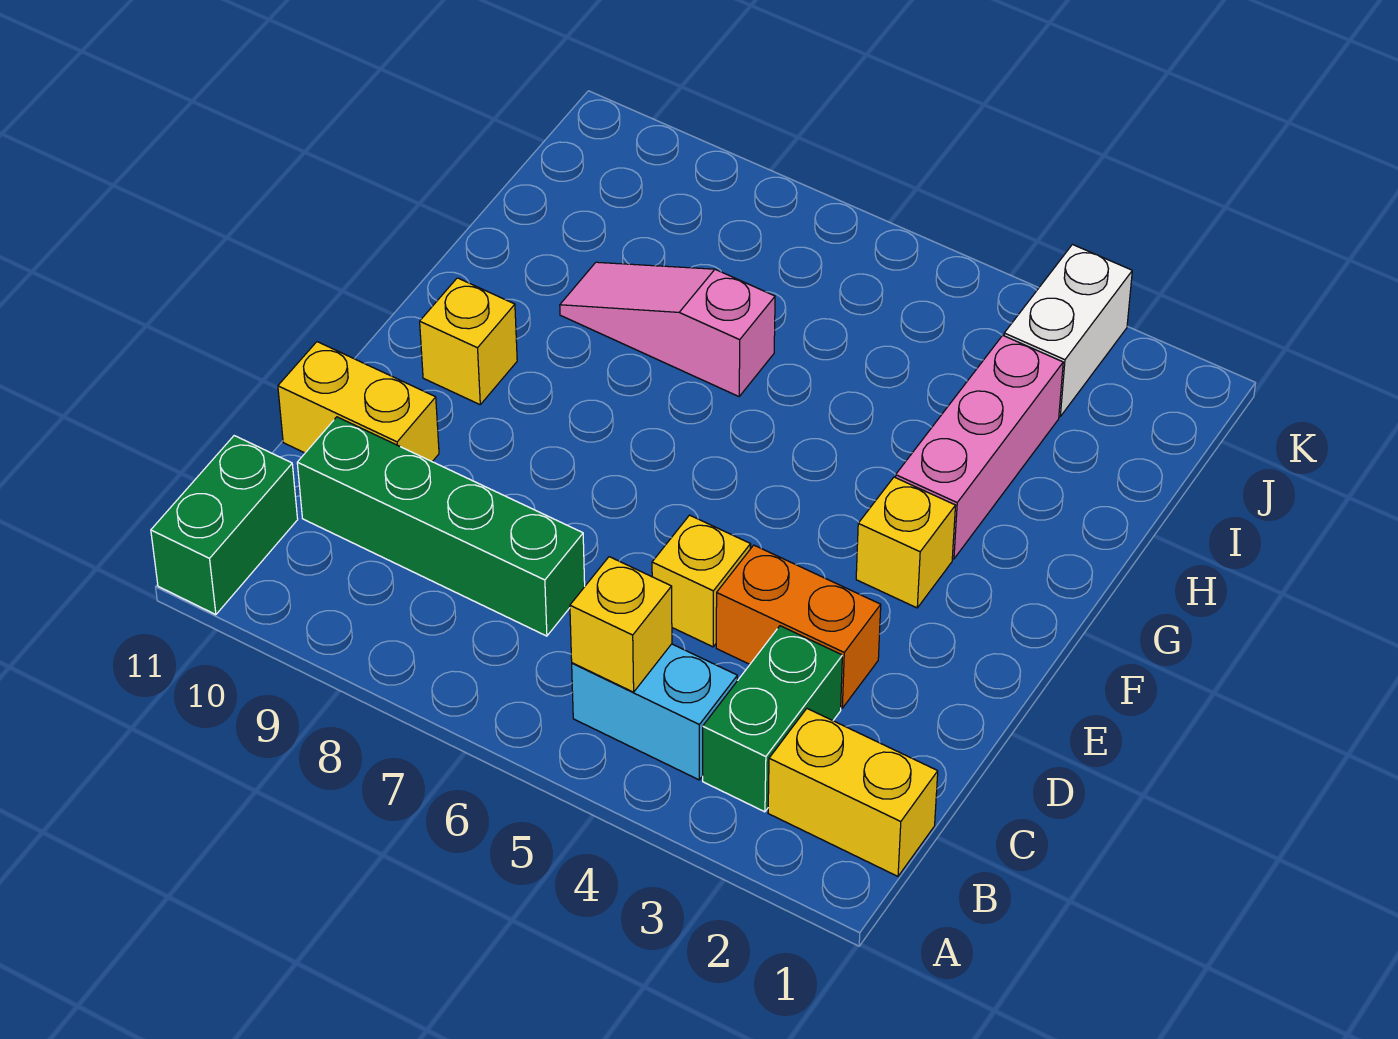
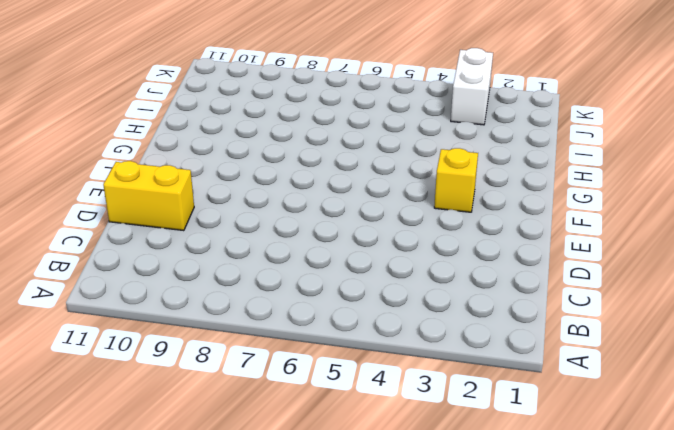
none -> green brick A11:B11 level 1
none -> yellow brick B1:B2 level 1
none -> green brick B3:C3 level 1

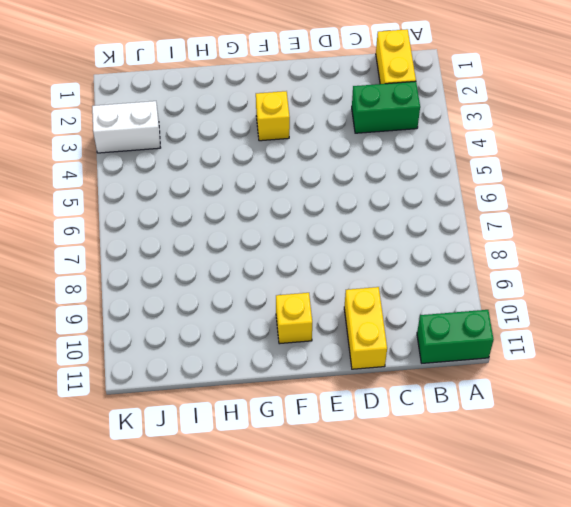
none -> cyan brick B4:B5 level 1
none -> green brick C7:C10 level 1
none -> orange brick D3:D4 level 1

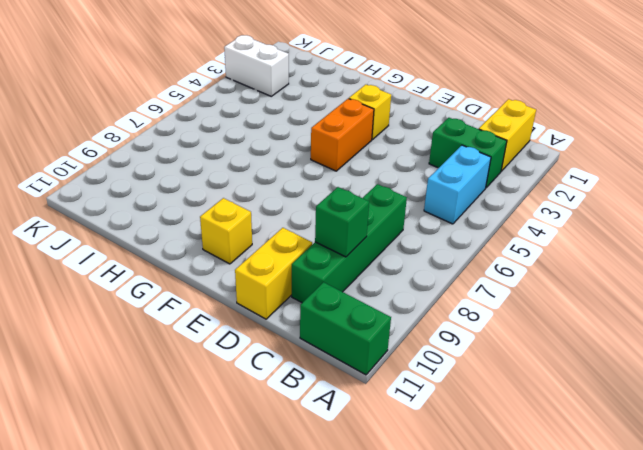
green brick C9 level 2 -> none
orange brick F4:F5 level 1 -> orange brick D3:D4 level 1
none -> yellow brick D5 level 1
none -> pink brick G3:I3 level 1
none -> pink slope H7:H9 level 1 top 7

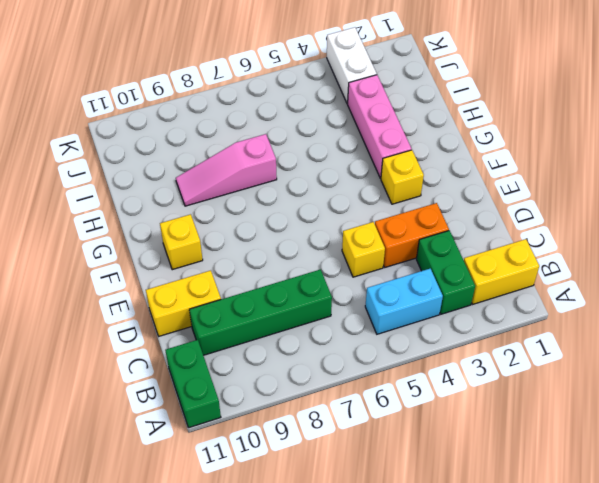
none -> yellow brick B5 level 2

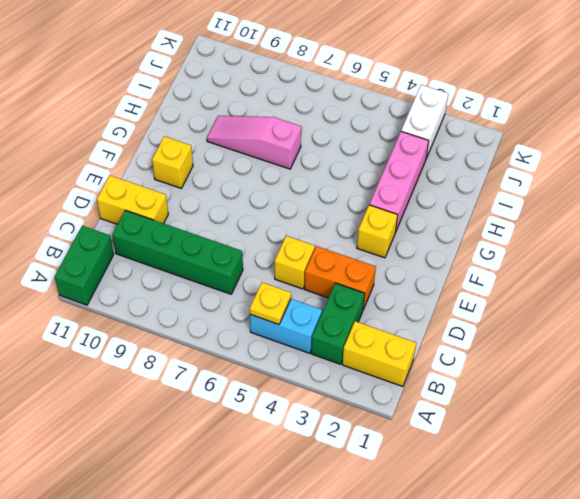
yellow plate B5 level 2 -> yellow brick B5 level 2

